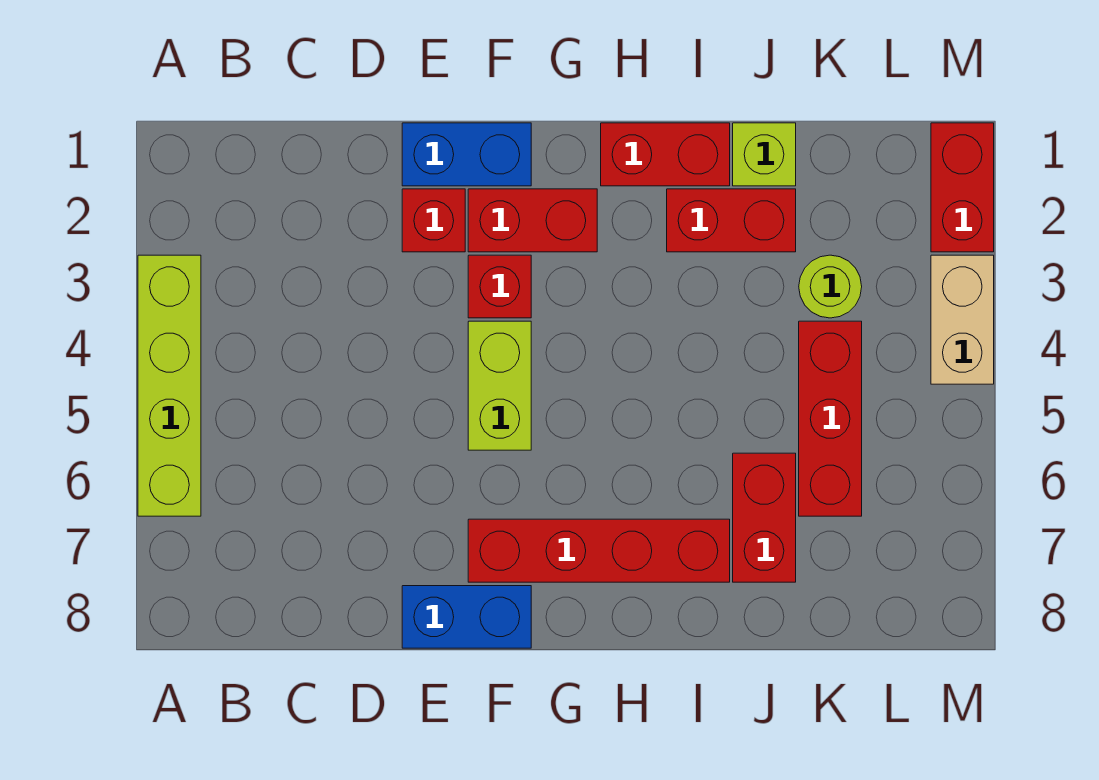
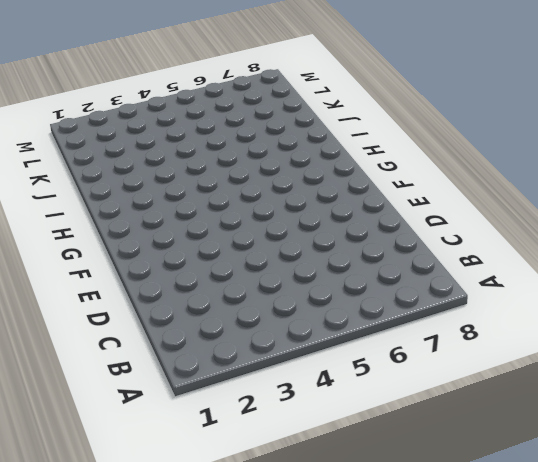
none -> lime brick A3:A6 level 1
none -> blue brick E1:F1 level 1
none -> red brick E2 level 1

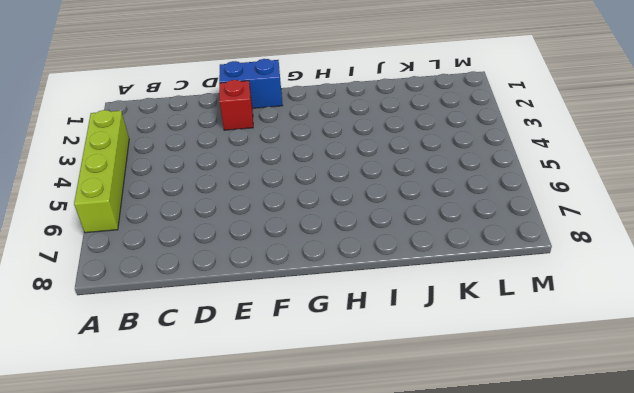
none -> blue brick E8:F8 level 1
none -> red brick F2:G2 level 1
none -> red brick F3 level 1

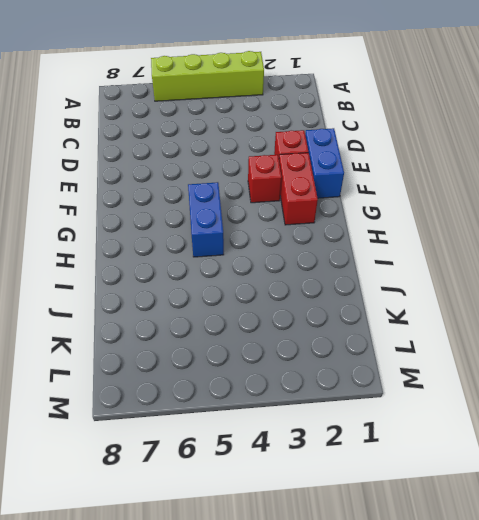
blue brick G5:H5 level 1 -> blue brick E8:F8 level 1
none -> lime brick F4:F5 level 1
none -> red brick F7:I7 level 1
none -> red brick H1:I1 level 1

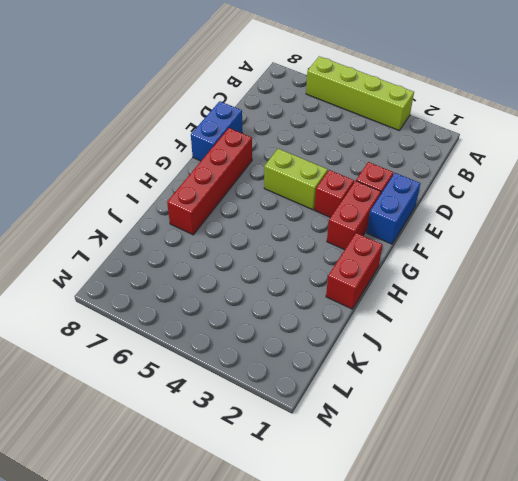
none -> red brick I2:J2 level 1
none -> lime brick J1 level 1
none -> red brick J6:J7 level 1

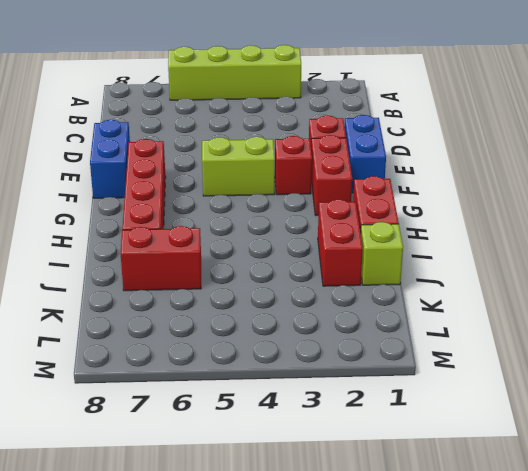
none -> lime round brick K3 level 1
none -> red brick K4:K6 level 1
none -> red brick M1:M2 level 1

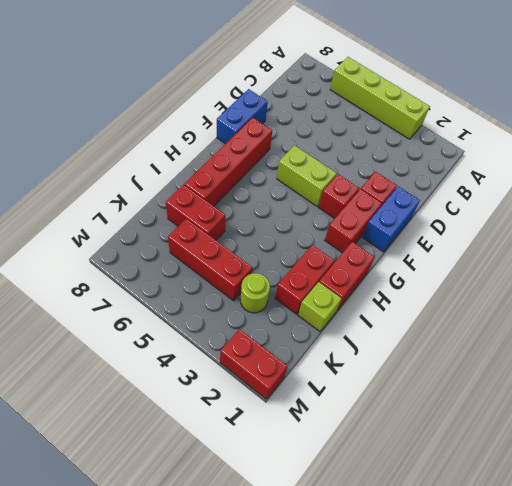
none -> tan brick M3:M4 level 1

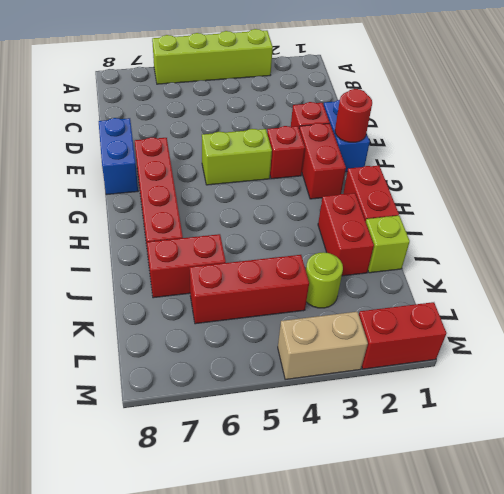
red round brick F1 level 2 -> none

